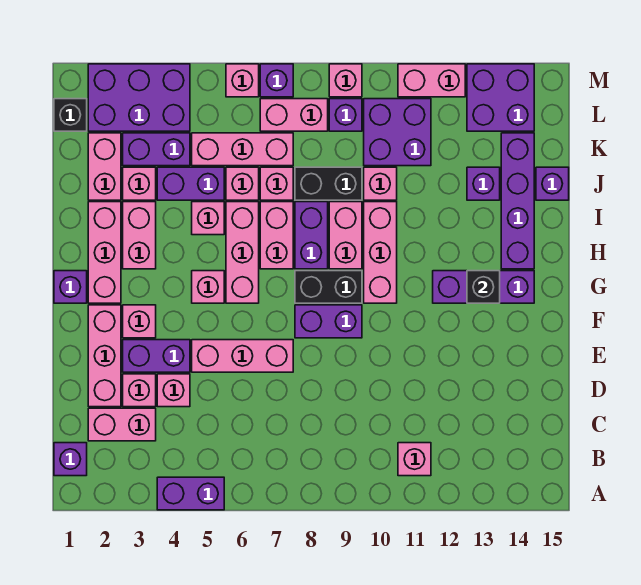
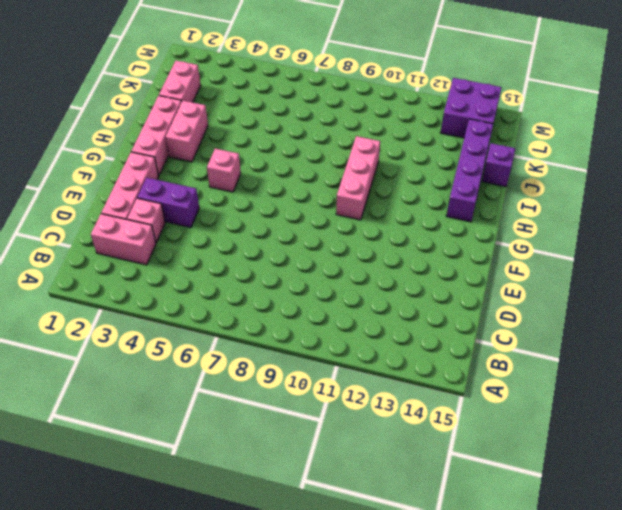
none -> purple brick A4:A5 level 1
none -> purple brick B1 level 1
none -> pink brick B11 level 1
none -> pink brick D4 level 1

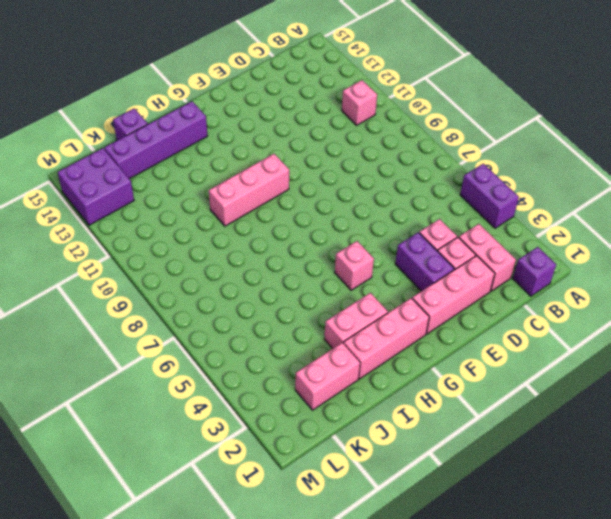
none -> pink brick E5:E7 level 1
none -> pink brick F3 level 1
none -> purple brick F8:F9 level 1
none -> purple brick G1 level 1

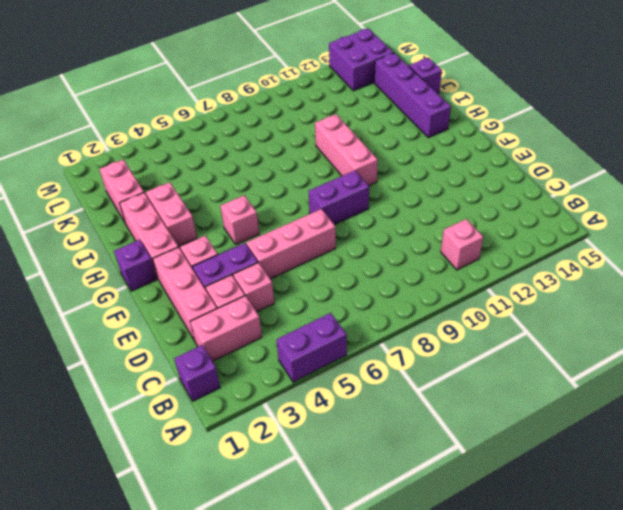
none -> pink brick G6:I6 level 1
none -> black brick G8:G9 level 1
none -> purple brick G12:G14 level 1
none -> pink brick H7:I7 level 1

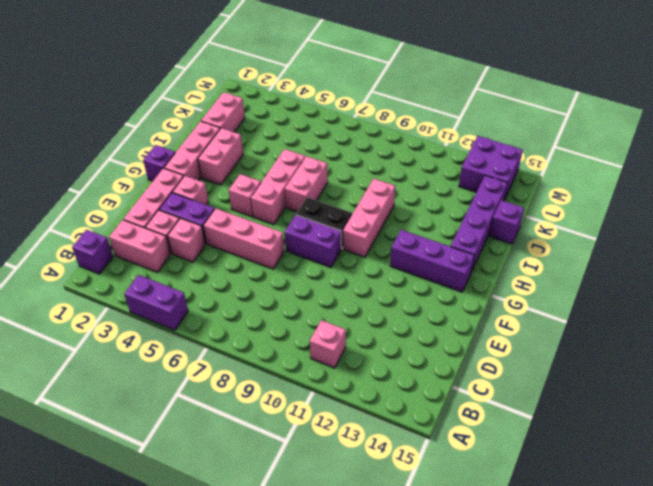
none -> purple brick H8:I8 level 1
none -> pink brick H9:I9 level 1
none -> pink brick I5 level 1
none -> pink brick J3 level 1

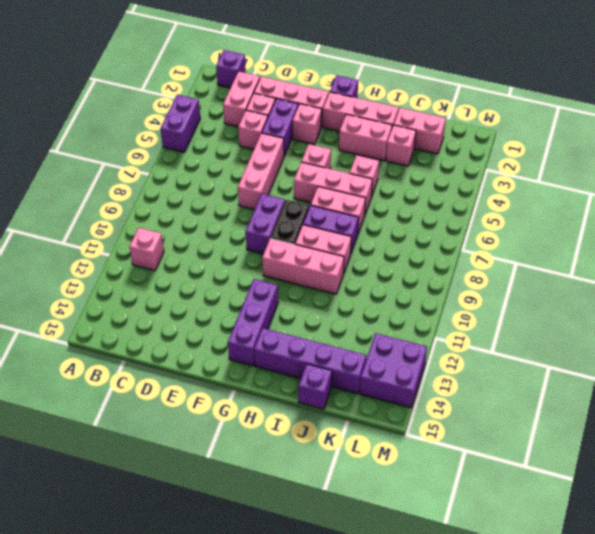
none -> purple brick J4:J5 level 1
none -> pink brick J6 level 1
none -> pink brick J7 level 1
none -> black brick J8:J9 level 1

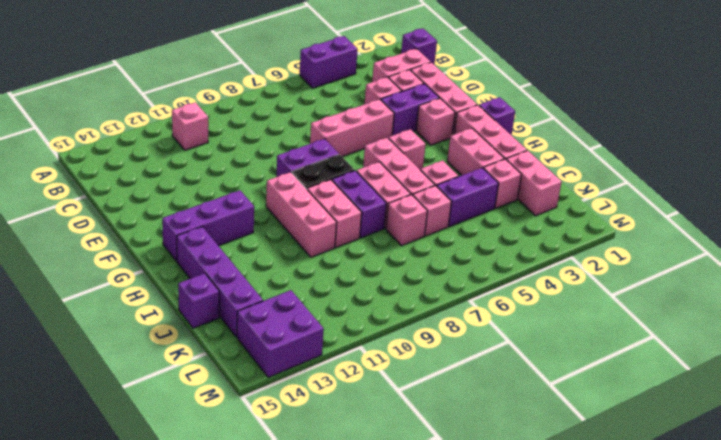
none -> black brick J8:J9 level 1
none -> pink brick J10 level 1
none -> purple brick J13 level 1
none -> purple brick K3:K4 level 1

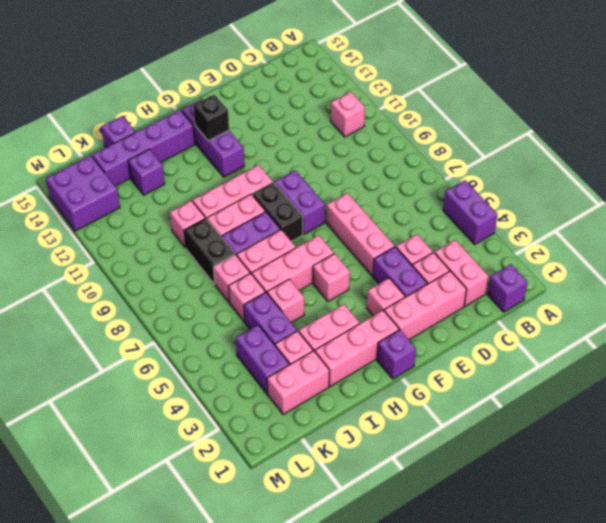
none -> pink brick K5:K7 level 1
none -> purple brick K10:L11 level 1
none -> black brick L1 level 1
none -> purple brick L2:M4 level 1

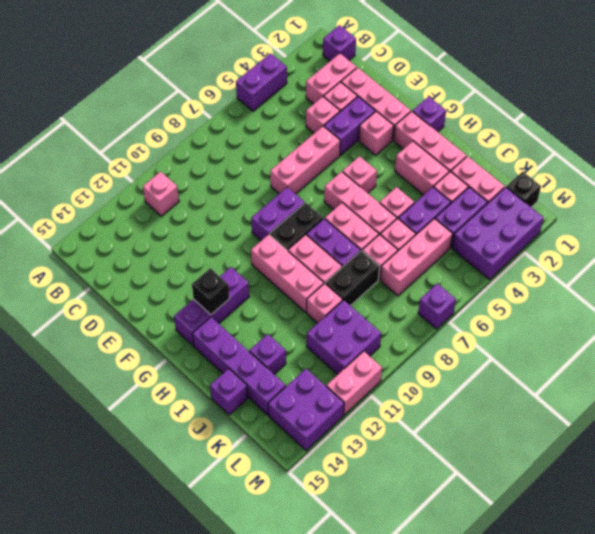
none -> pink brick L7:L8 level 1
none -> purple brick L9 level 1
none -> pink brick M6 level 1
none -> pink brick M9 level 1

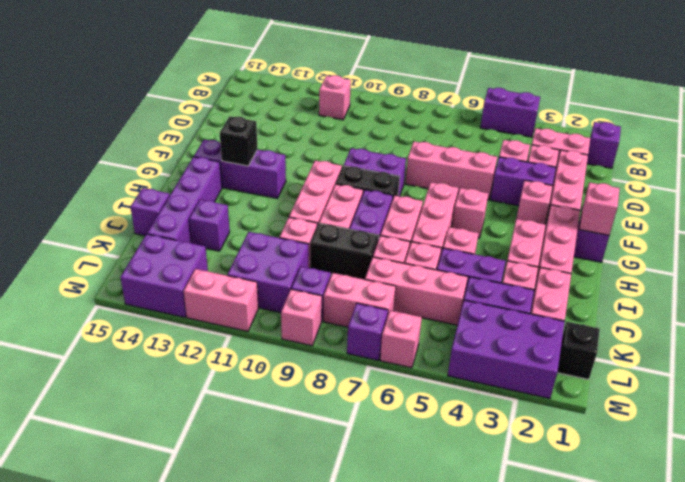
pink brick G1 level 2 -> none

